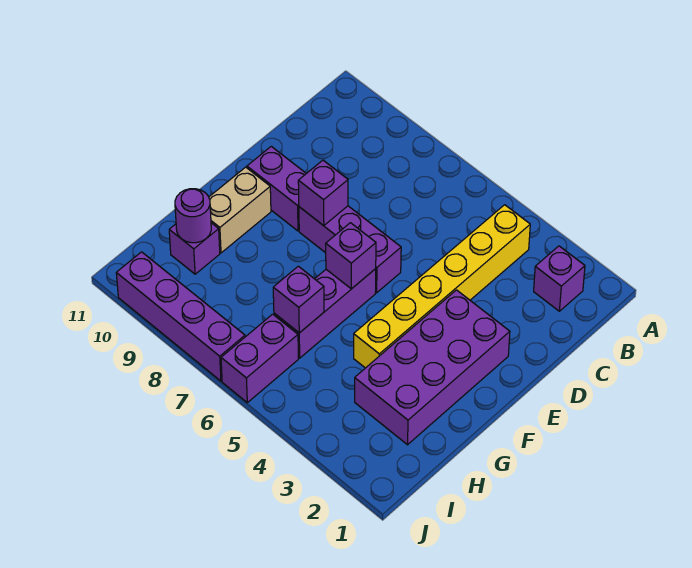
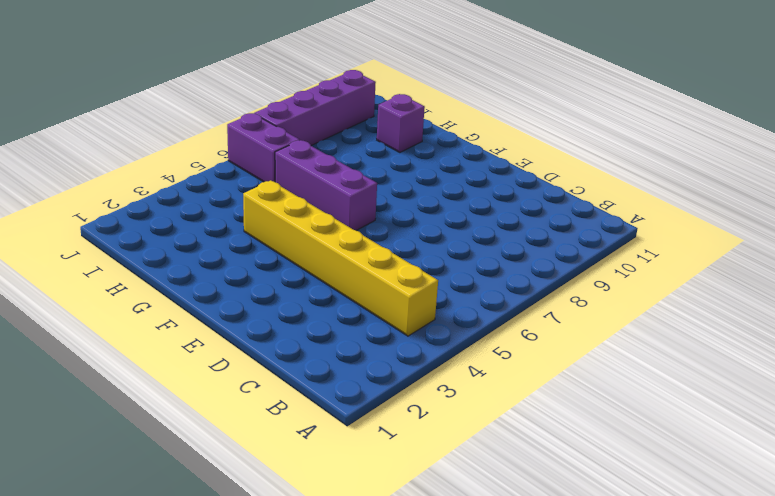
none -> purple brick B2 level 1
none -> purple brick E2:H3 level 1
none -> purple brick E6:E8 level 1

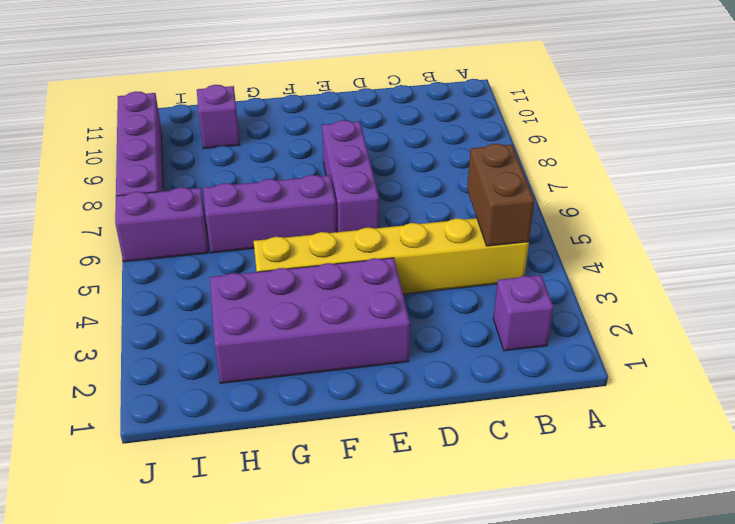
brown brick B4:B5 level 2 -> none
none -> purple brick E9:E10 level 1
none -> tan brick F10:G10 level 1
none -> purple brick E8 level 2

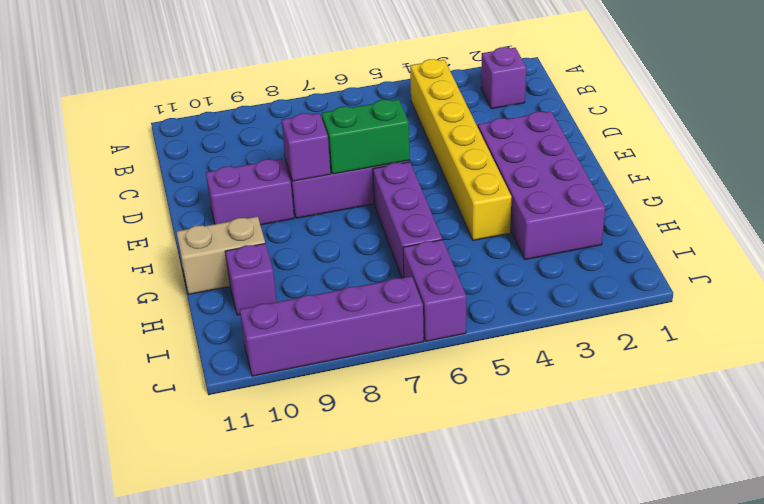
green brick E6:E7 level 2 -> none
tan brick G10:G11 level 1 -> tan brick F10:G10 level 1
none -> purple brick F6 level 2
none -> purple brick H6 level 2
none -> purple round brick H10 level 2

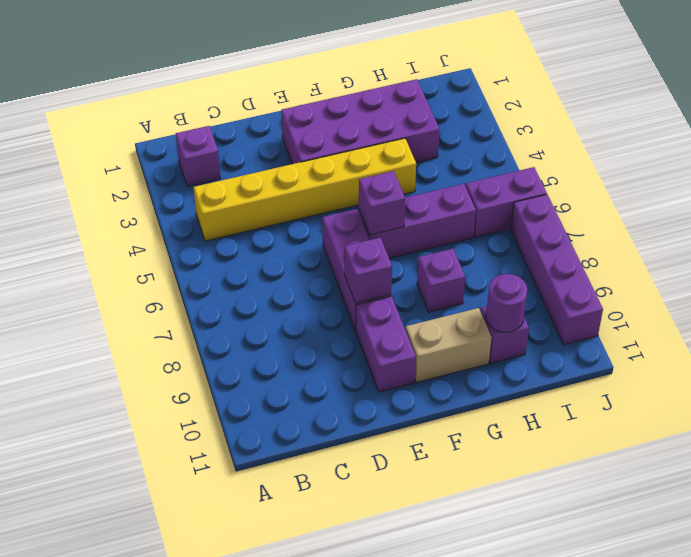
purple brick G8 level 1 -> purple brick H6 level 2

